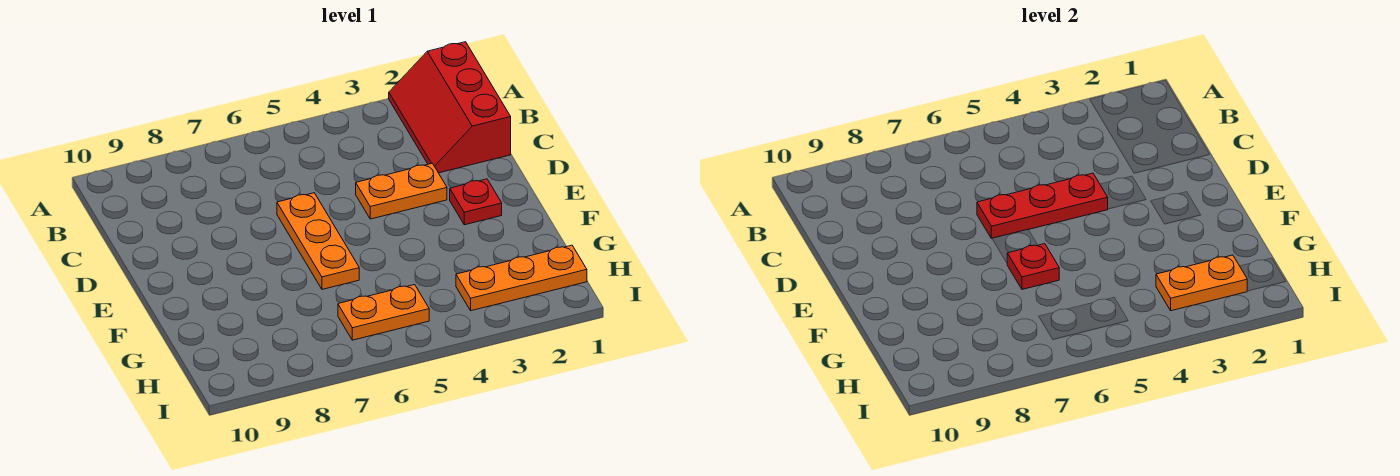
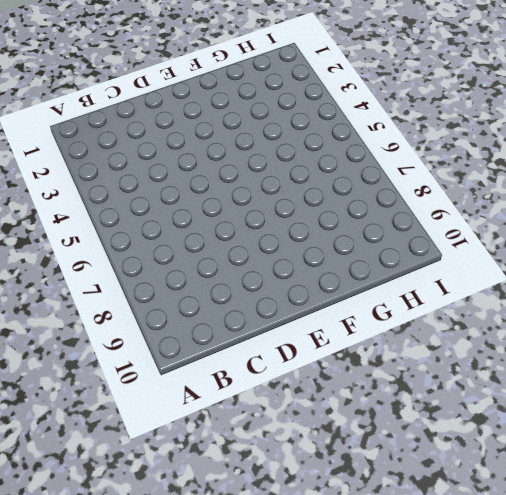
none -> red slope A1:C2 level 1 top 1
none -> orange plate D3:D4 level 1

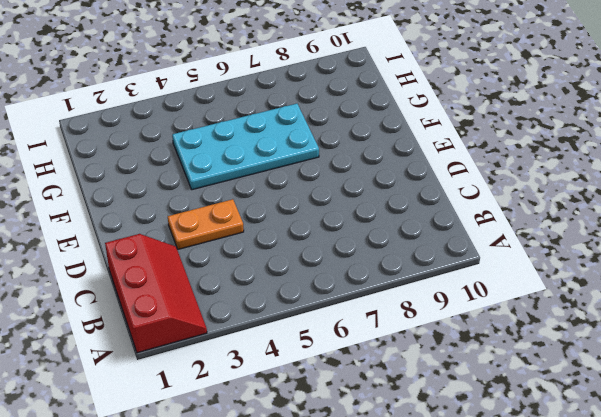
cyan plate F4:G7 level 1 -> orange plate D6:F6 level 1
none -> red plate E2 level 1
none -> orange plate H1:H3 level 1

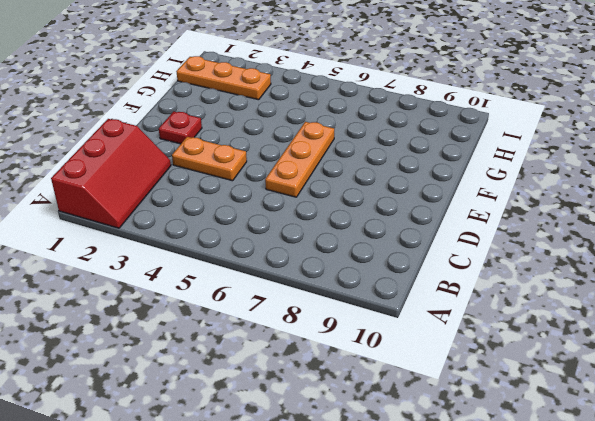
none -> orange plate H5:H6 level 1
none -> red plate D4:D6 level 2

